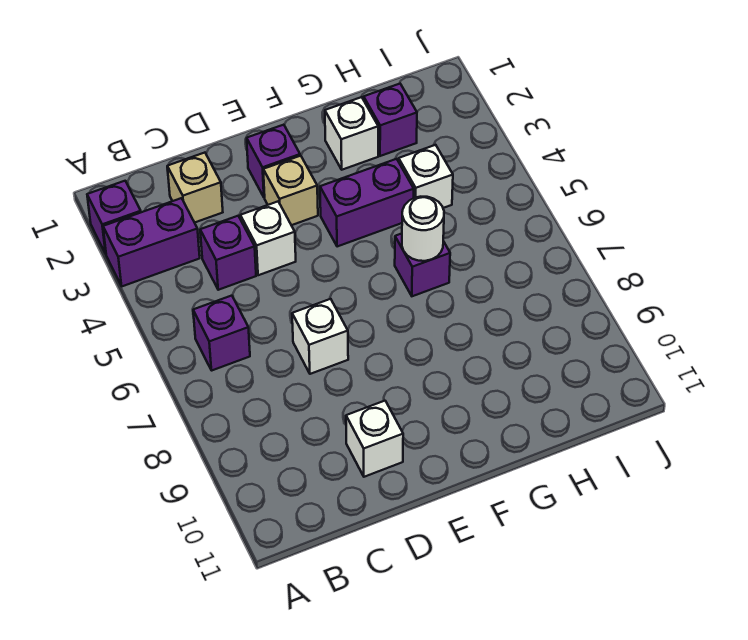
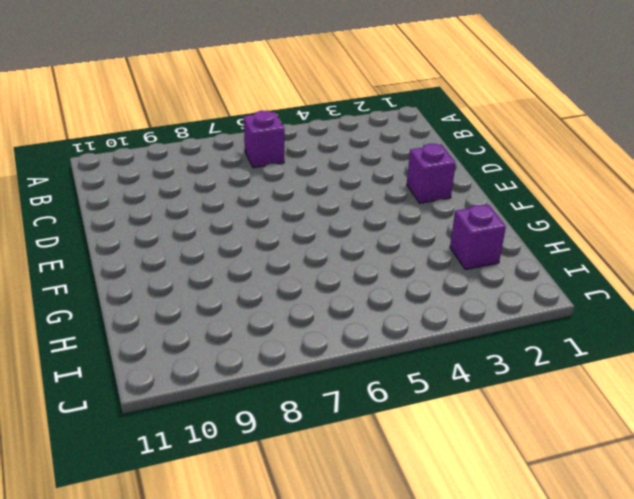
none -> purple brick A2 level 1
none -> purple brick A3:B3 level 1
none -> tan brick C2 level 1

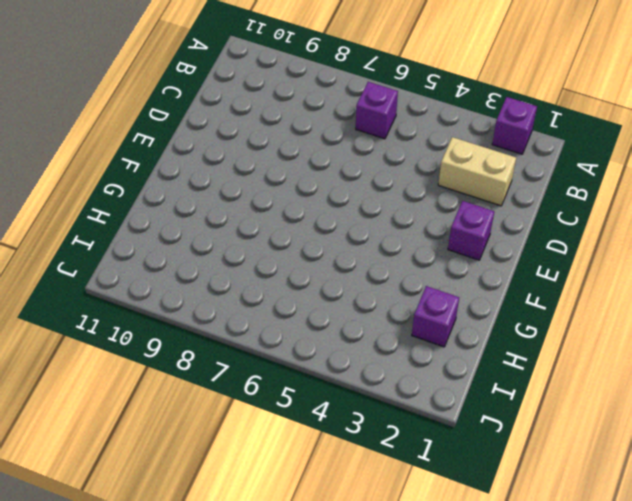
tan brick C2:C3 level 1 -> tan brick C2 level 1
none -> purple brick A3:B3 level 1
none -> purple brick C4 level 1
none -> white brick D4 level 1

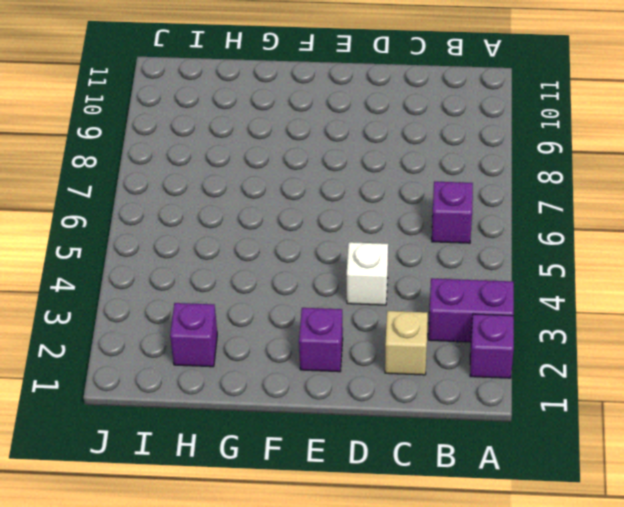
none -> purple brick C4 level 1
none -> white brick D7 level 1
none -> white brick D10 level 1

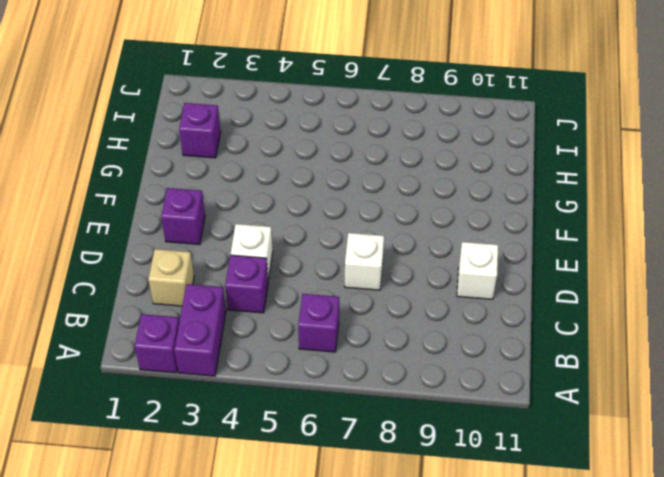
none -> tan brick E3 level 1
none -> purple brick F4:G4 level 1
none -> white brick G2 level 1

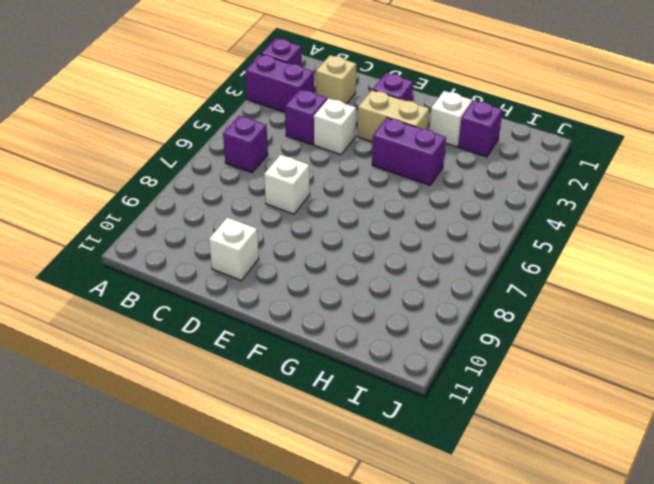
tan brick E3:F3 level 1 -> tan brick E3 level 1
none -> purple brick G6 level 1
none -> white brick H4 level 1
none -> white round brick G6 level 2

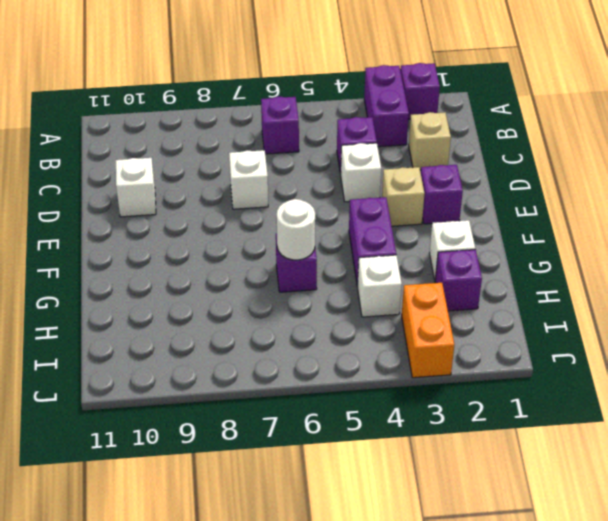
orange brick I3:J3 level 1 -> none

